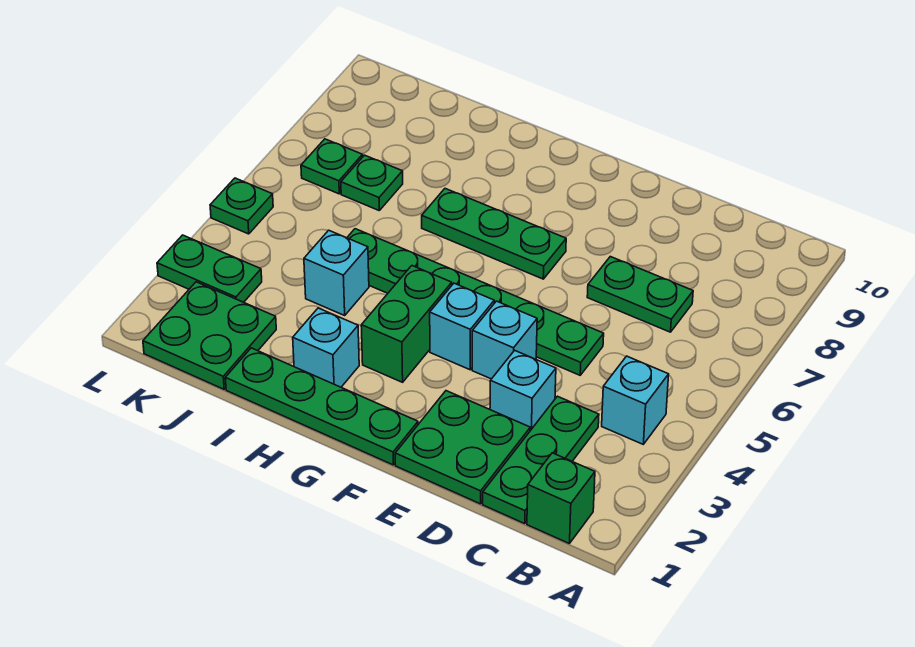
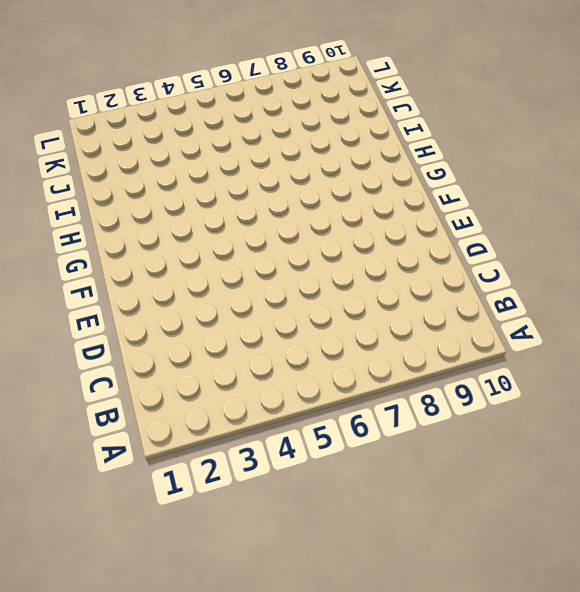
none -> green brick B1 level 1
none -> cyan brick B4 level 1
none -> green plate C1:C3 level 1

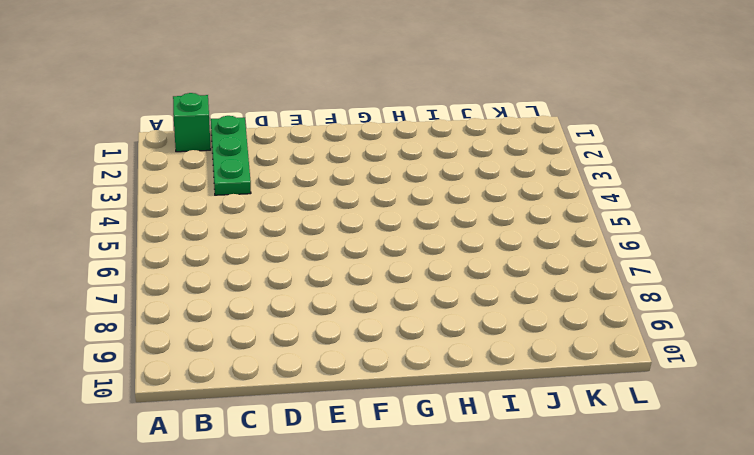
none -> cyan brick B4 level 1
none -> green plate C7:D7 level 1
none -> green plate D1:E2 level 1

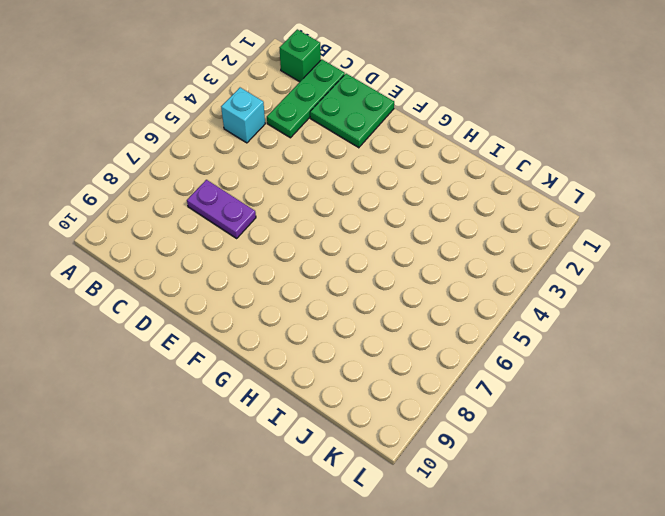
purple plate C7:D7 level 1 -> green plate C7:D7 level 1
none -> cyan brick D3 level 1
none -> green plate D5:I5 level 1
none -> cyan brick E4 level 1

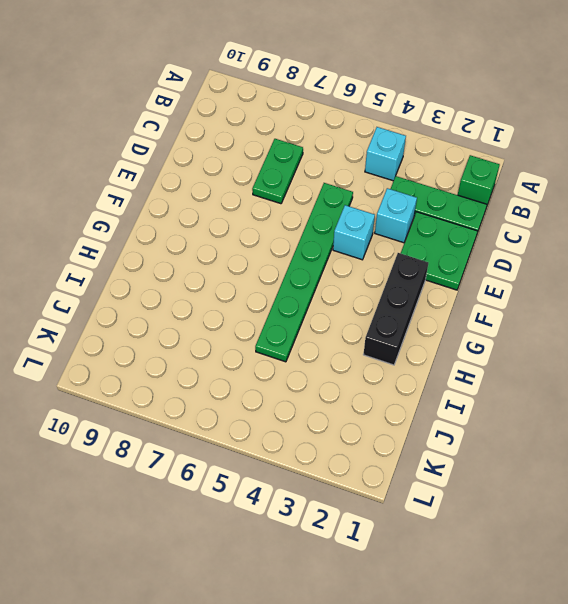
black brick F2:H2 level 1 -> cyan brick H2 level 1
none -> green plate F1:I1 level 1
none -> cyan brick F4 level 1
none -> green plate F7:H7 level 1

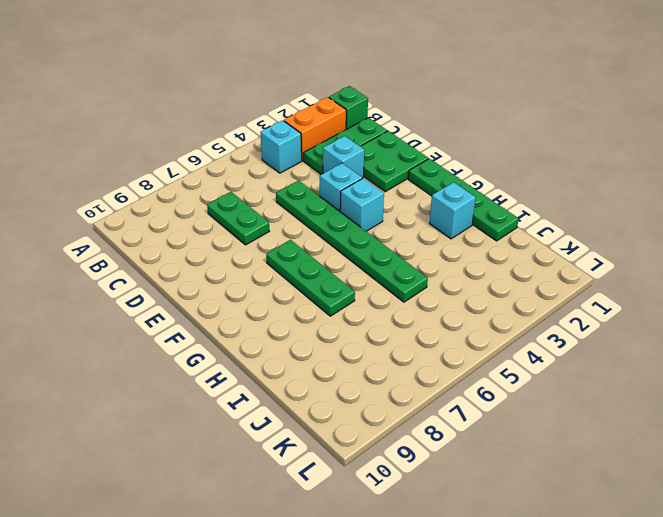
orange brick B2:B3 level 1 -> none
none -> green brick G3:G4 level 1
none -> cyan brick I4 level 1
none -> green plate J1:K2 level 1

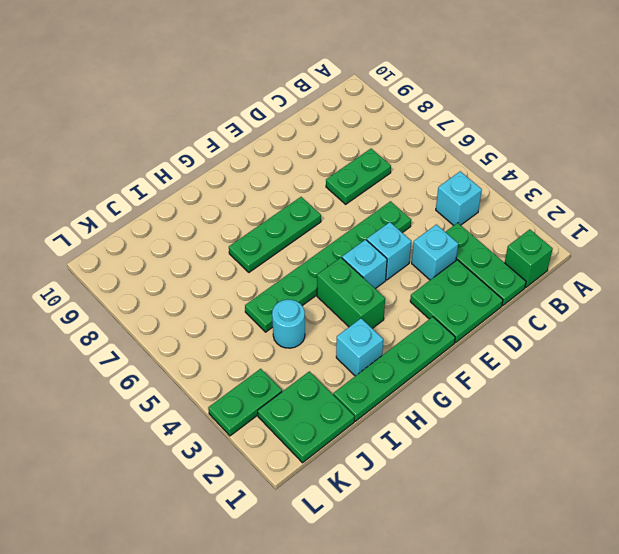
cyan round brick I4 level 1 -> cyan brick I4 level 1
none -> green plate J7 level 1
none -> green plate K7 level 1
none -> green plate L5 level 1

